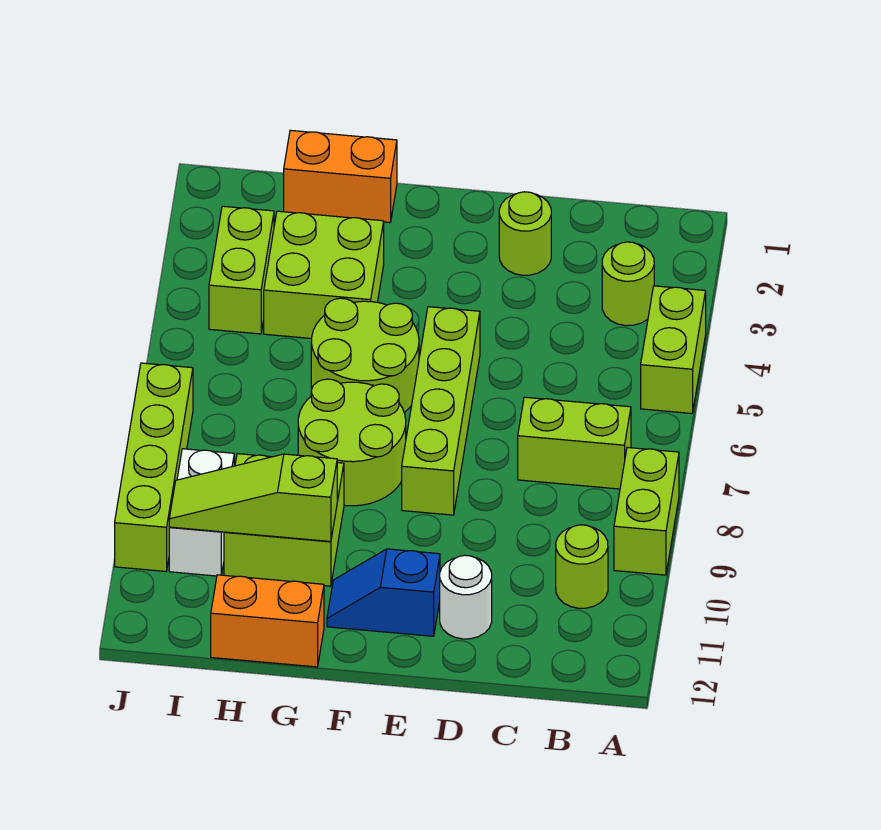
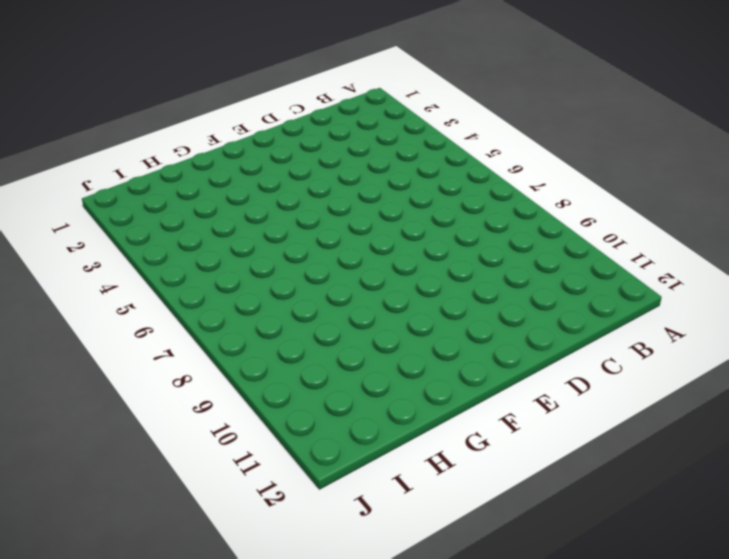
none -> lime brick A4:A5 level 1
none -> lime brick A8:A9 level 1
none -> lime round brick B3 level 1

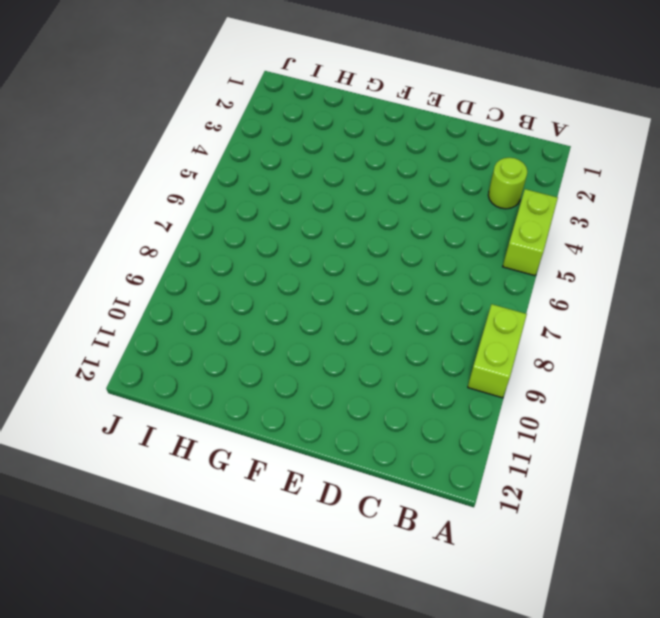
none -> lime brick B7:C7 level 1
none -> lime round brick B10 level 1
none -> lime round brick D2 level 1

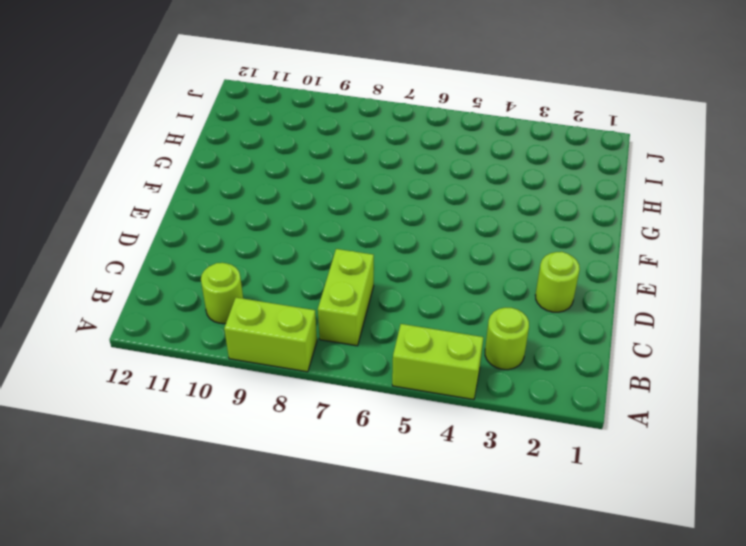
none -> white round brick D11 level 1
none -> lime brick E5:E8 level 1
none -> blue slope E11:F11 level 1 top E

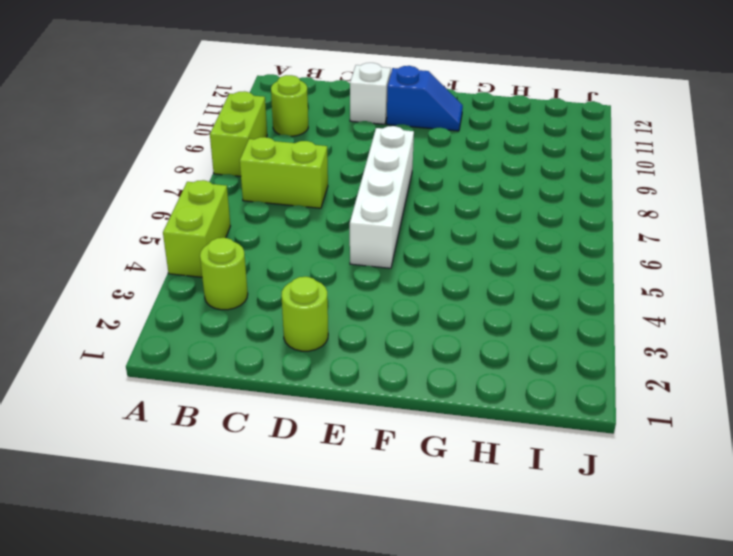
white brick D11 level 1 -> white round brick D11 level 1
white brick E5:E8 level 1 -> lime brick E5:E8 level 1
none -> lime round brick F5:G6 level 1
none -> lime round brick F7:G8 level 1
none -> orange brick G1:H1 level 1

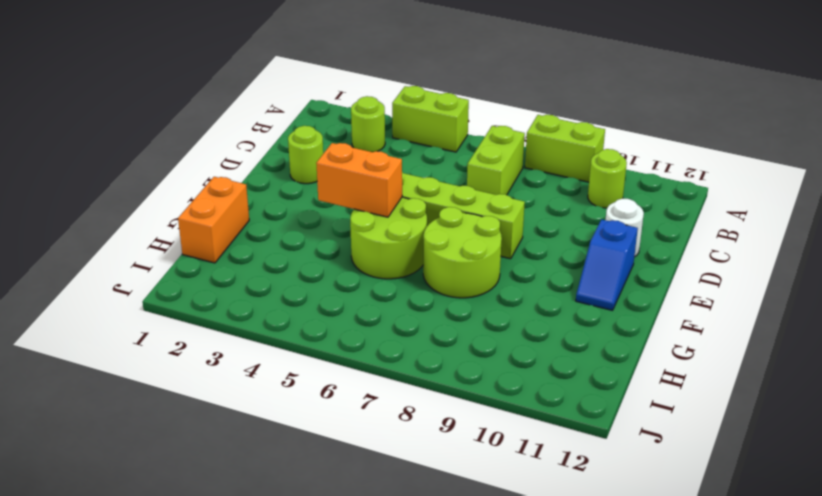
orange brick F4:F5 level 2 -> orange brick G12:H12 level 1
none -> lime brick G3:H4 level 1
none -> lime brick G9:H10 level 1
none -> lime brick I3:I4 level 1

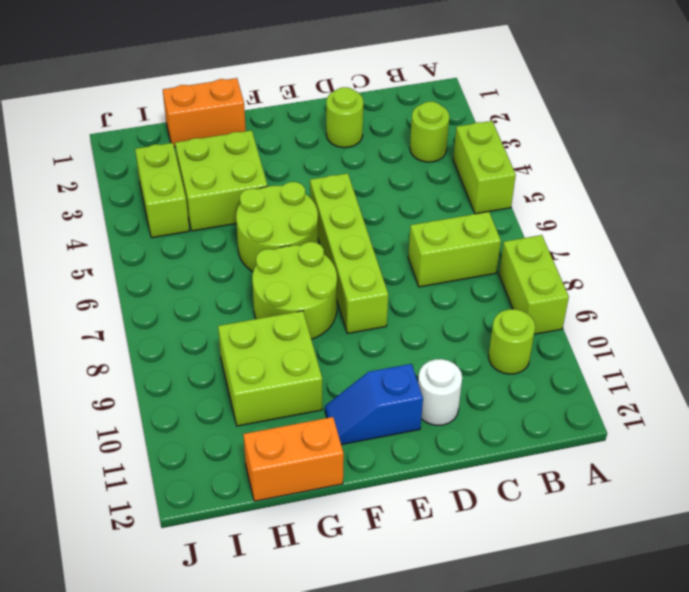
none -> white brick I9:I10 level 1
none -> lime brick J7:J10 level 1
none -> lime slope G10:I10 level 2 top G

